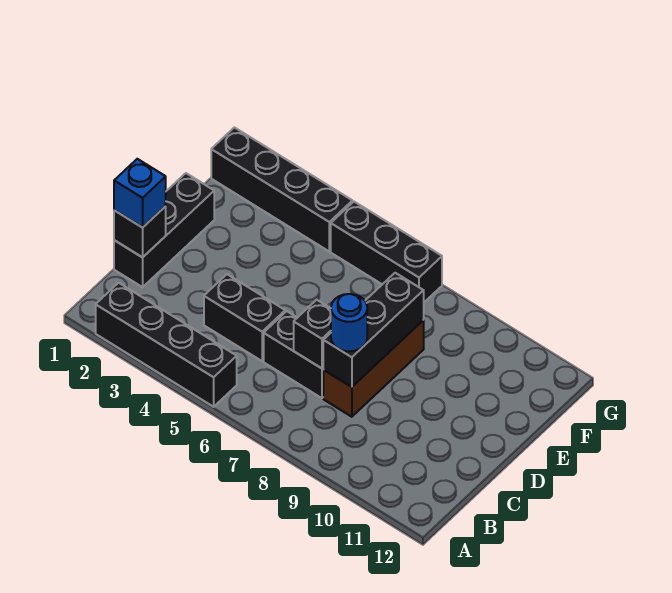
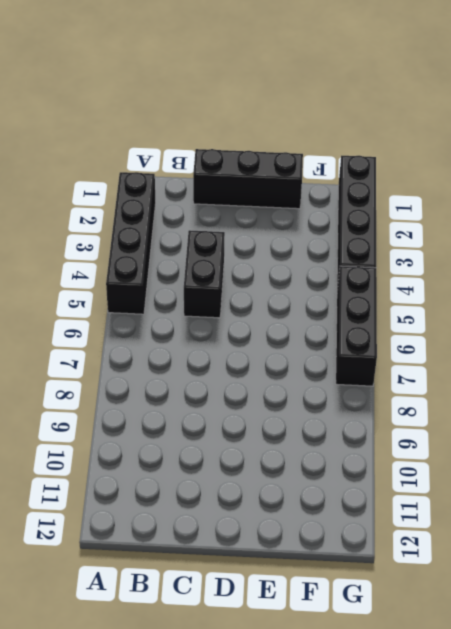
none -> black brick C6:C7 level 1
none -> brown brick C8:E8 level 1
none -> black brick C1 level 2

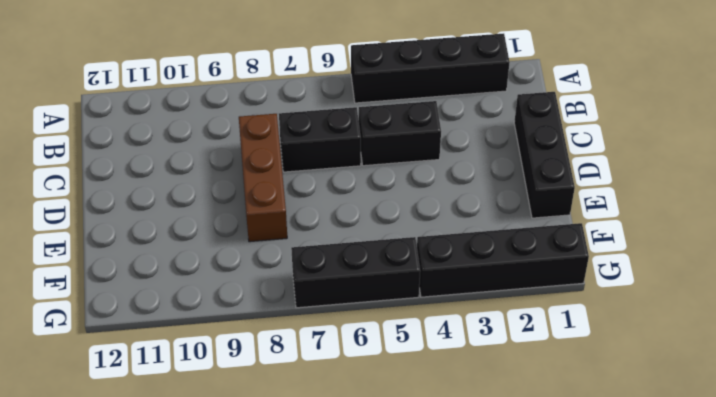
none -> black brick C1 level 2
none -> black brick C7 level 2
none -> black brick C8:E8 level 2

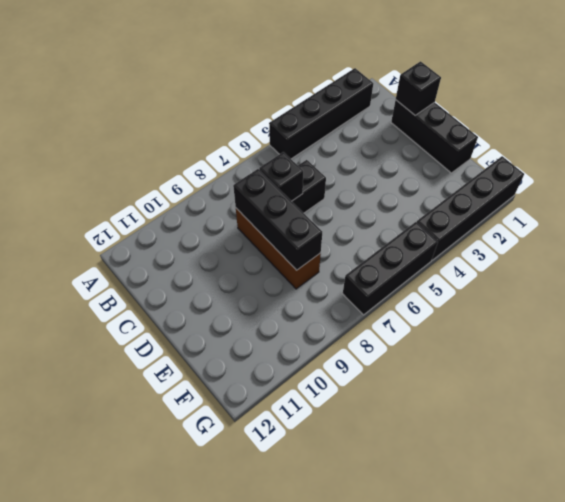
none -> black brick C4:C5 level 1
none -> blue brick C1 level 3
none -> blue round brick C8 level 3

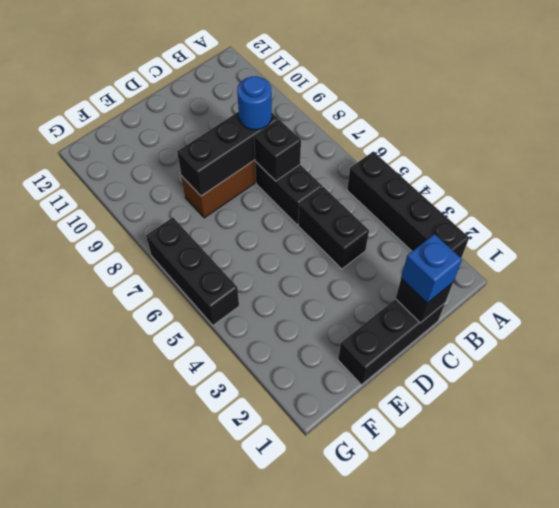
none -> black brick G1:G4 level 1

